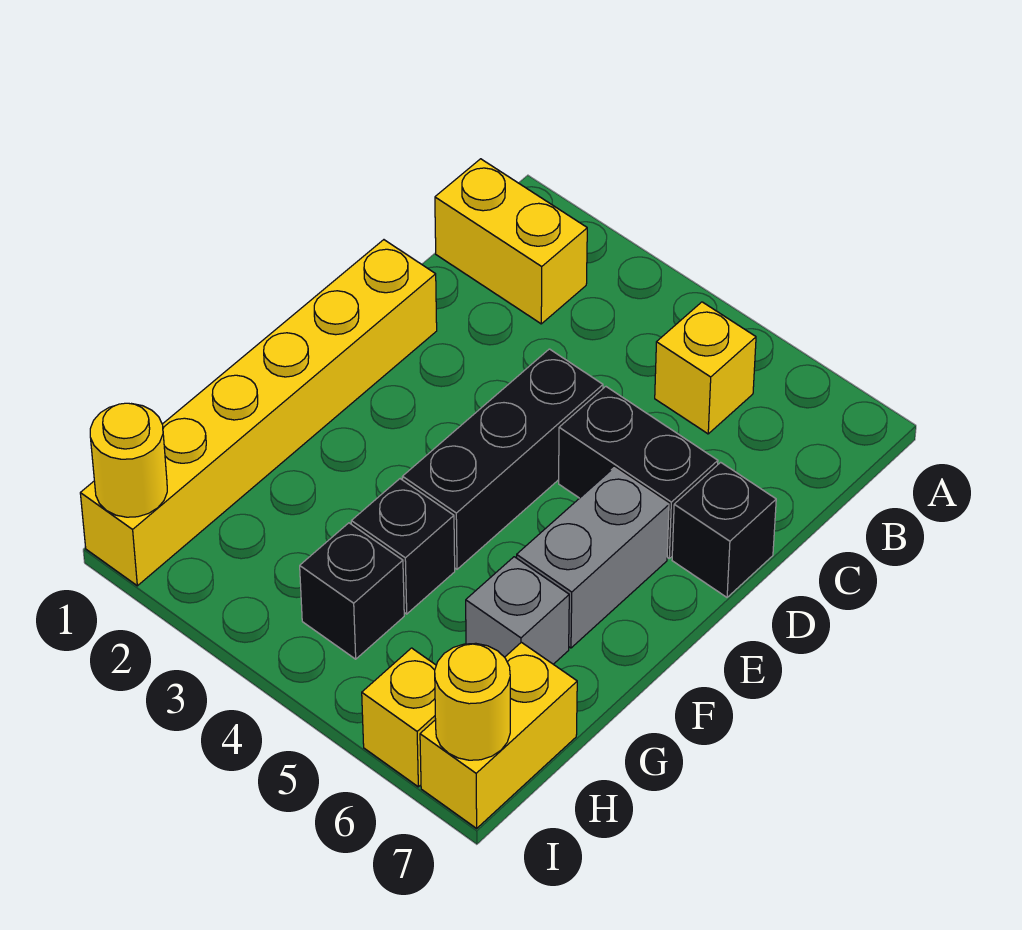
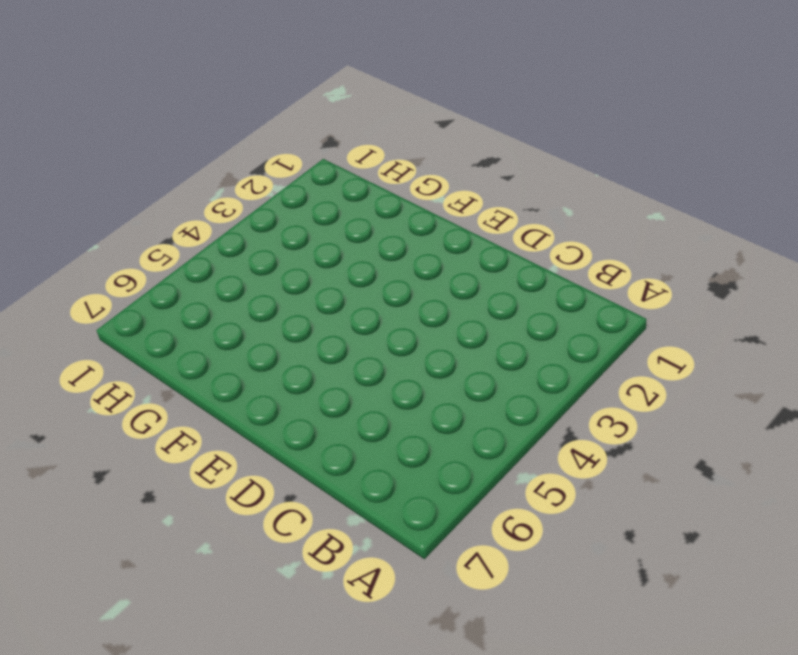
none -> yellow brick B1:B2 level 1
none -> yellow brick B5 level 1
none -> yellow brick D1:I1 level 1

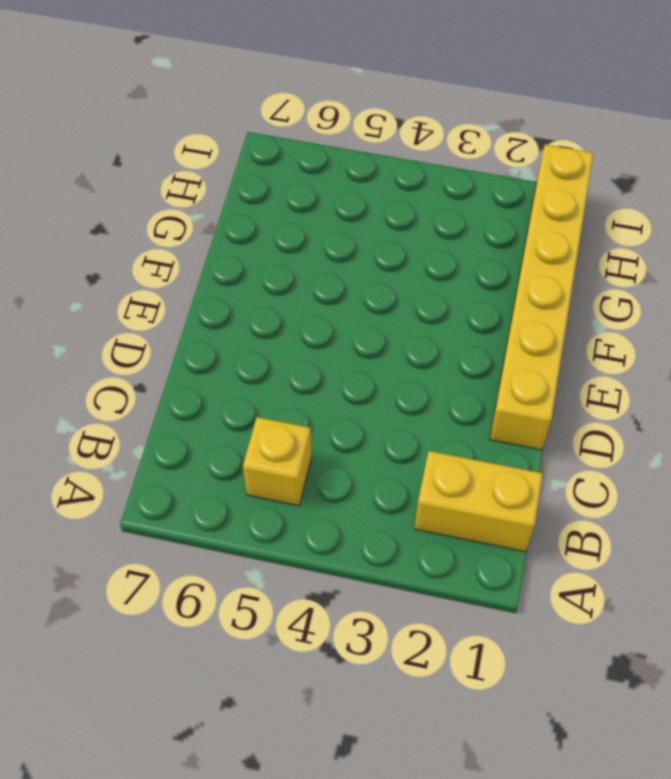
none -> black brick D4:F4 level 1
none -> black brick D5:D6 level 1
none -> black brick D7 level 1

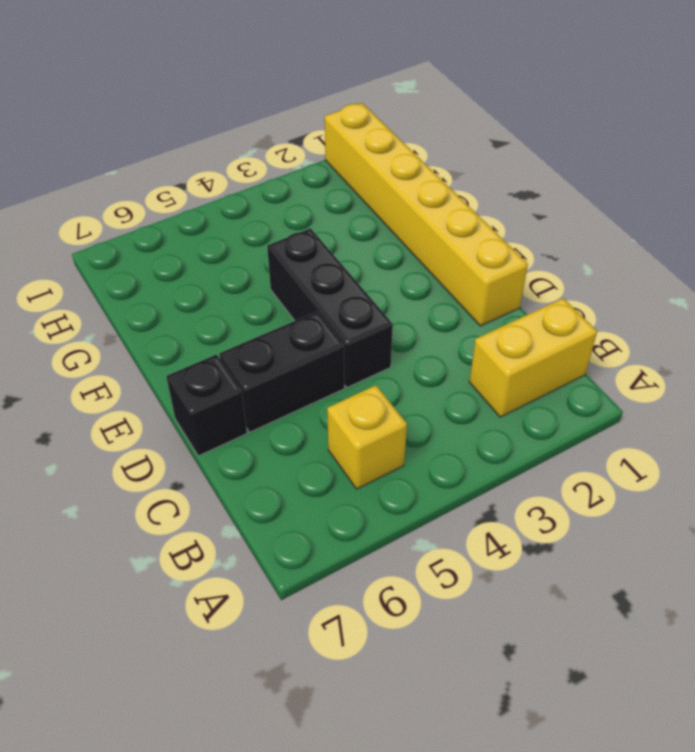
none -> grey brick E6:F6 level 1
none -> black brick G4 level 1
none -> grey brick G6 level 1

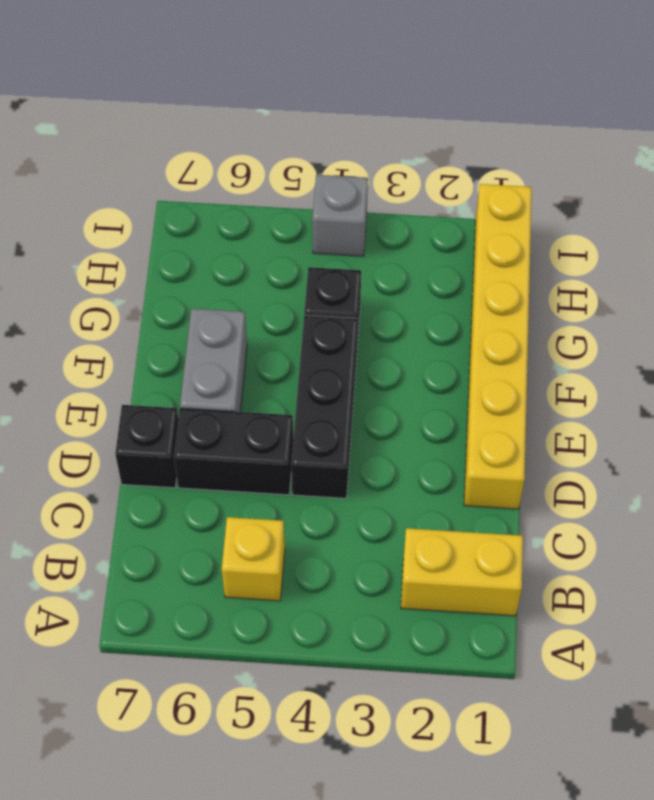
grey brick I4 level 1 -> grey brick G6 level 1
none -> black brick H4 level 1
none -> yellow brick H7:I7 level 1
none -> yellow brick I6 level 1

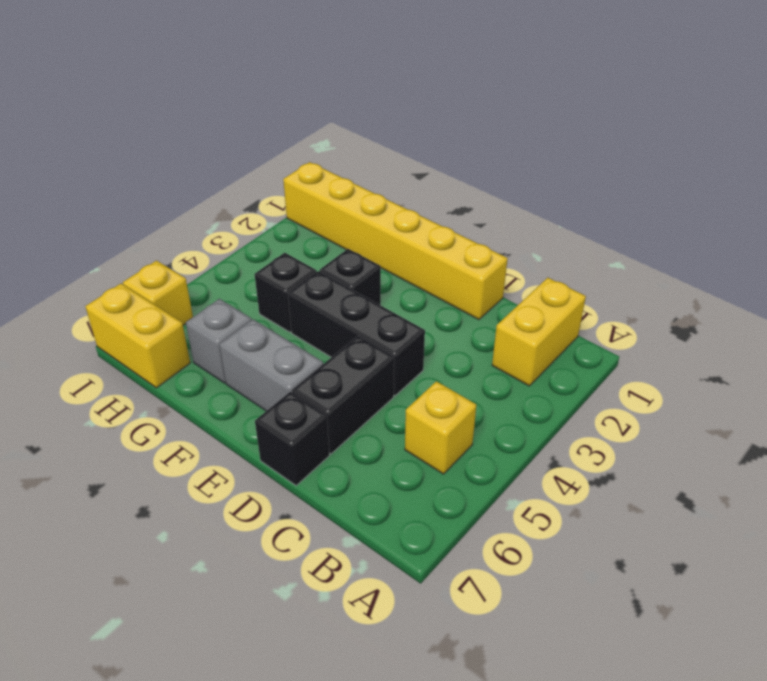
black brick F3 level 1 -> black brick H4 level 1
none -> yellow round brick I1 level 2
none -> yellow round brick I7 level 2

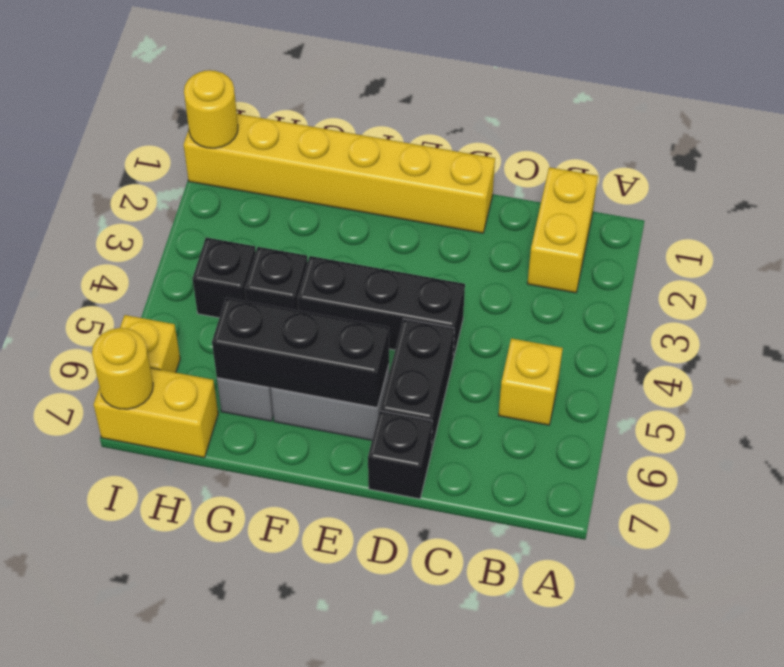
black brick E6:G6 level 2 -> none

